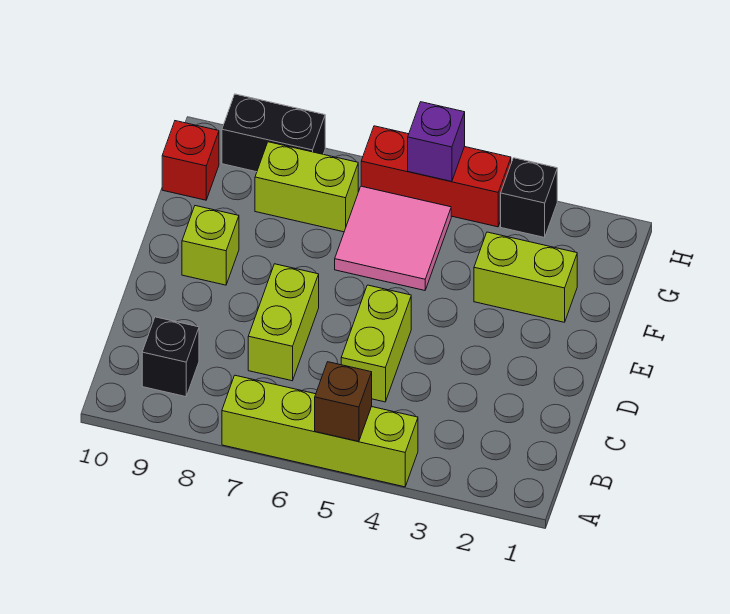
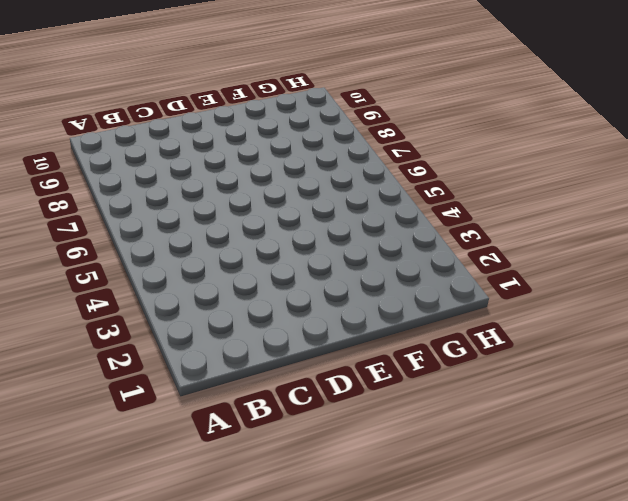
none -> lime brick A4:A7 level 1
none -> black brick B9 level 1
none -> lime brick C5:D5 level 1

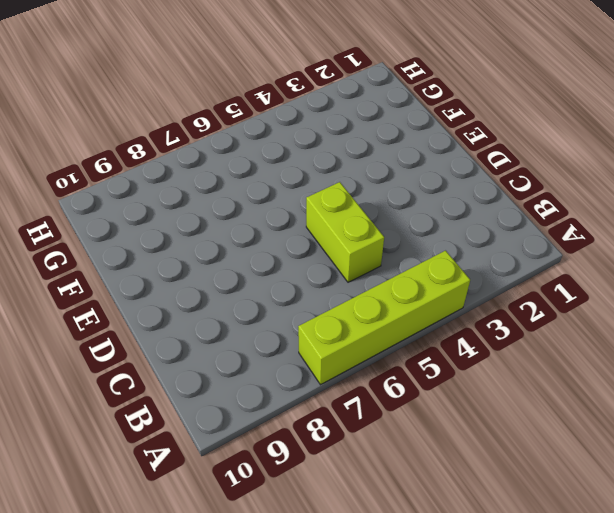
none -> black brick B9 level 1
none -> lime brick C7:D7 level 1
none -> lime brick E9 level 1

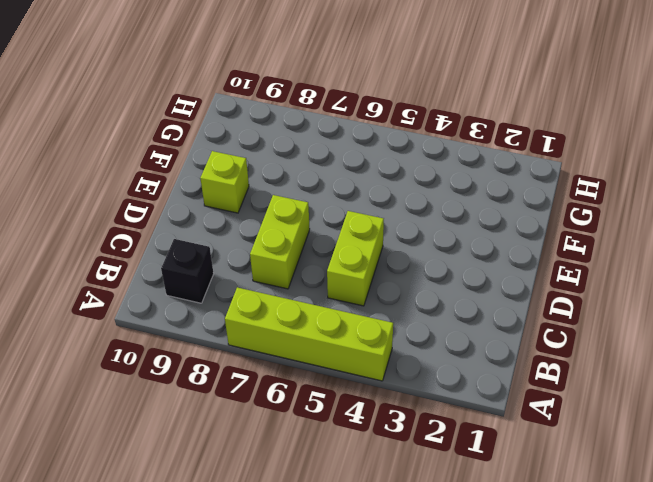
none -> lime brick F2:F3 level 1
none -> pink tile F5:G6 level 1
none -> lime brick G7:G8 level 1

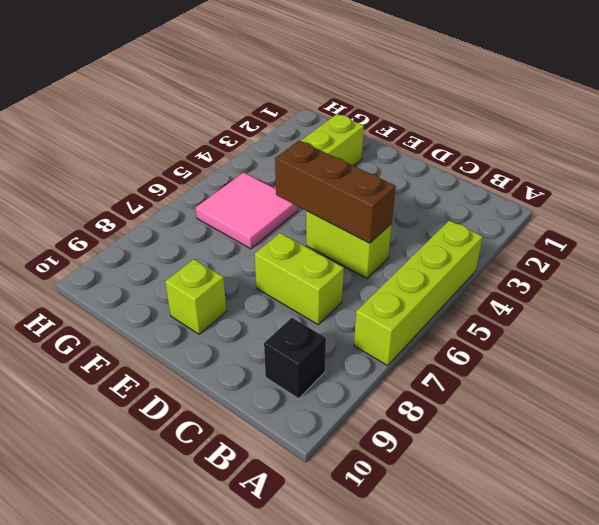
brown brick C5:E5 level 2 -> none
none -> lime brick G7:G8 level 1
none -> red brick G10 level 1
none -> black brick H3 level 1

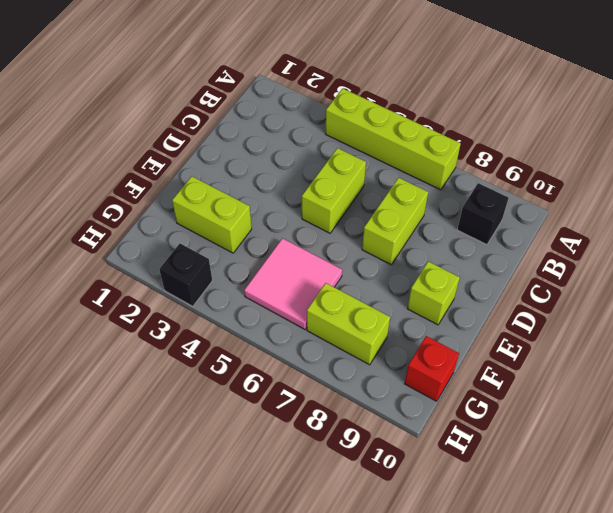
none -> red brick H4:H6 level 1
none -> black brick H8:H9 level 1
none -> brown brick A5 level 2

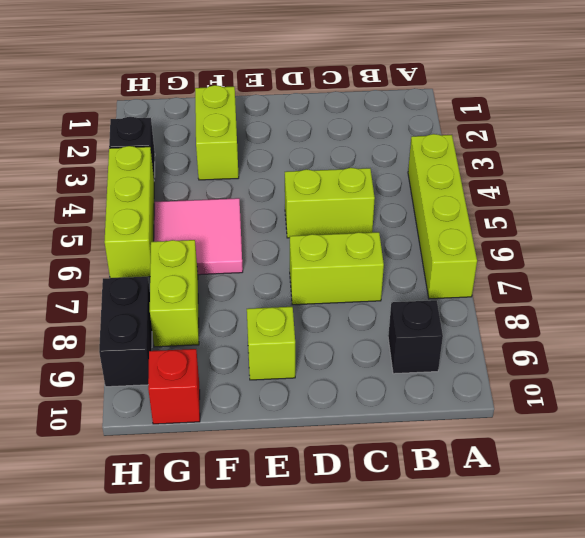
lime brick H4:H6 level 1 -> red brick H4:H6 level 1
none -> brown brick A5 level 2
none -> purple brick H5 level 2

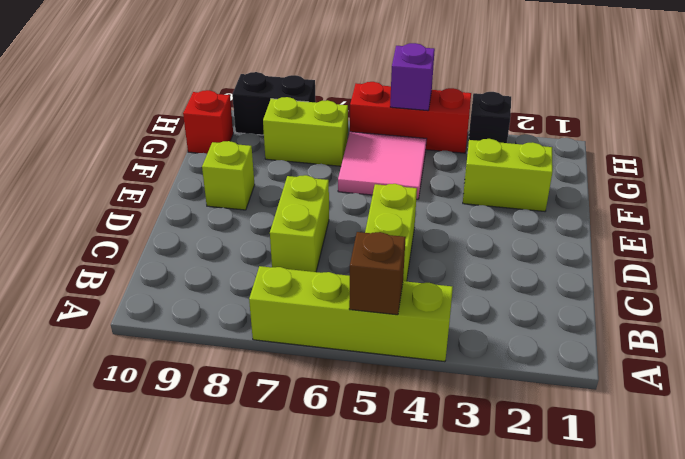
none -> black brick B9 level 1

